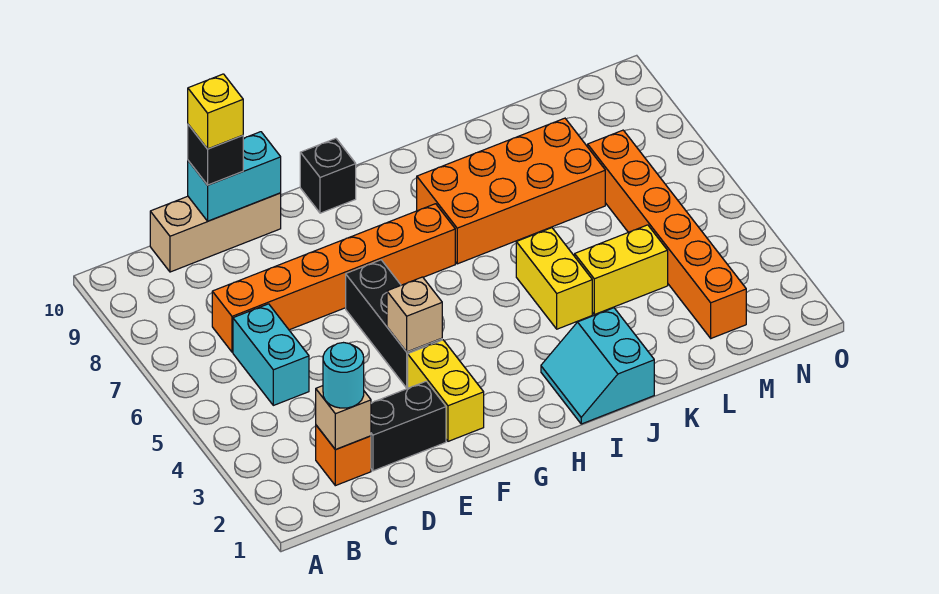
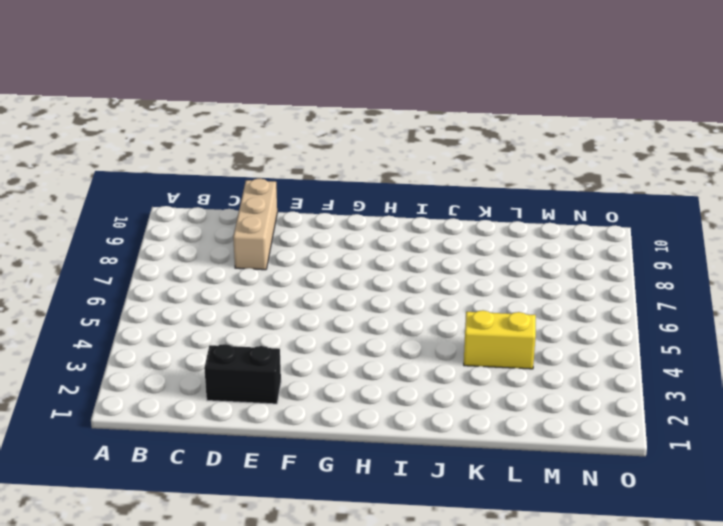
tan brick D8:D10 level 1 -> tan brick C10:E10 level 1
none -> orange brick C2 level 1
none -> cyan brick C5:C6 level 1
none -> orange brick C7:H7 level 1

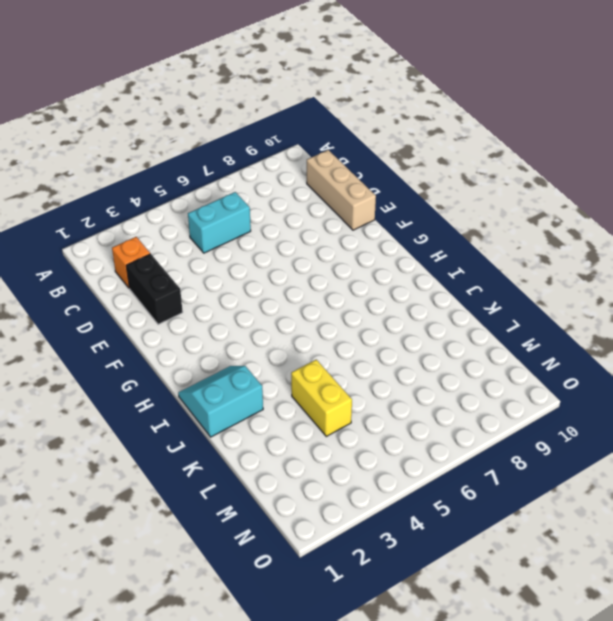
none -> orange brick C7:H7 level 1
none -> yellow brick F2:F3 level 1
none -> black brick F4:F6 level 1

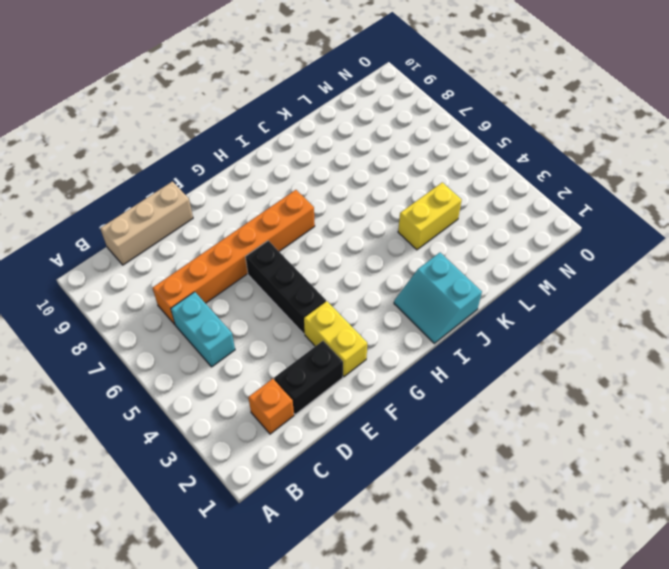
none -> black brick G10 level 1
none -> orange brick I7:L8 level 1
none -> yellow brick J4:J5 level 1

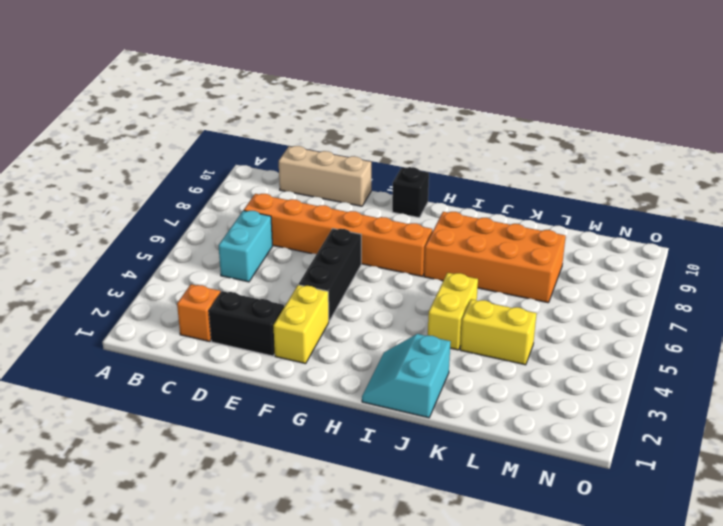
none -> orange brick M2:M7 level 1
none -> tan brick C2 level 2
none -> cyan brick D10:E10 level 2

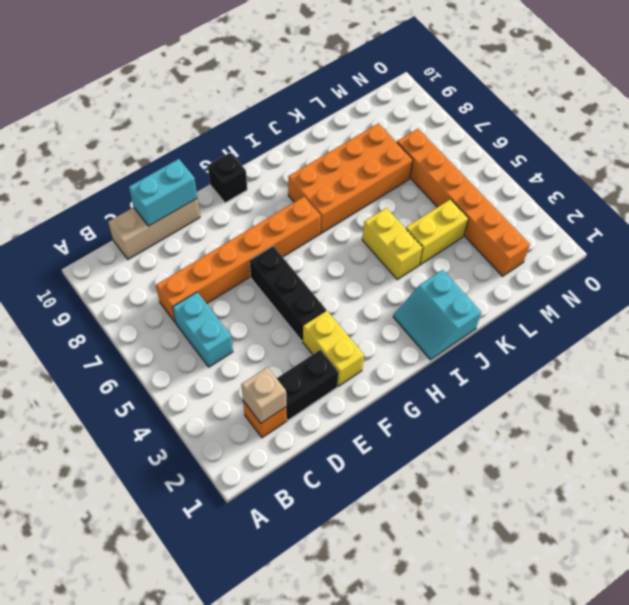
none -> tan brick F4 level 2
none -> cyan round brick C2 level 3
none -> black brick D10 level 3

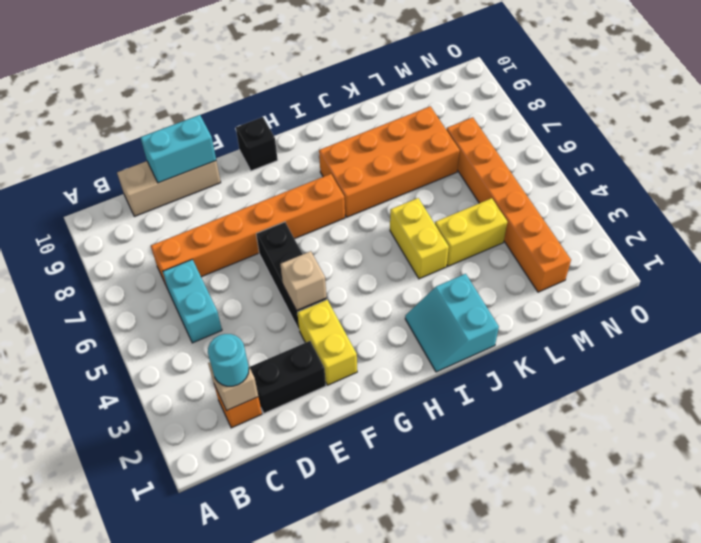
none -> black brick D10 level 3
none -> yellow brick D10 level 4

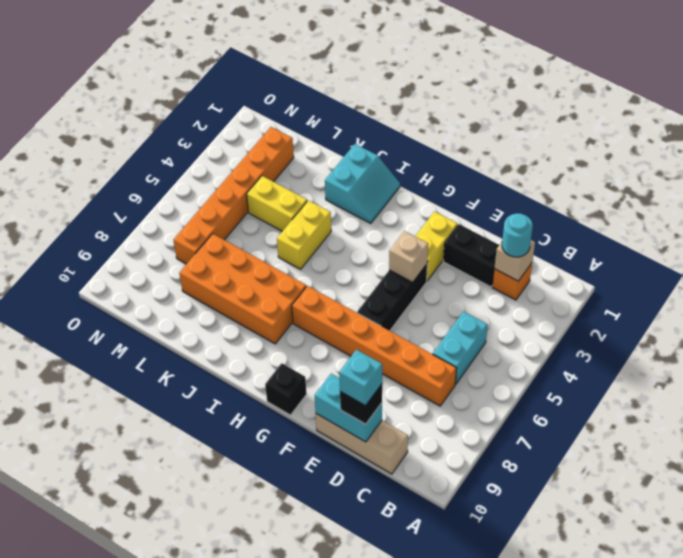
cyan brick D10 level 4 -> yellow brick D10 level 4

